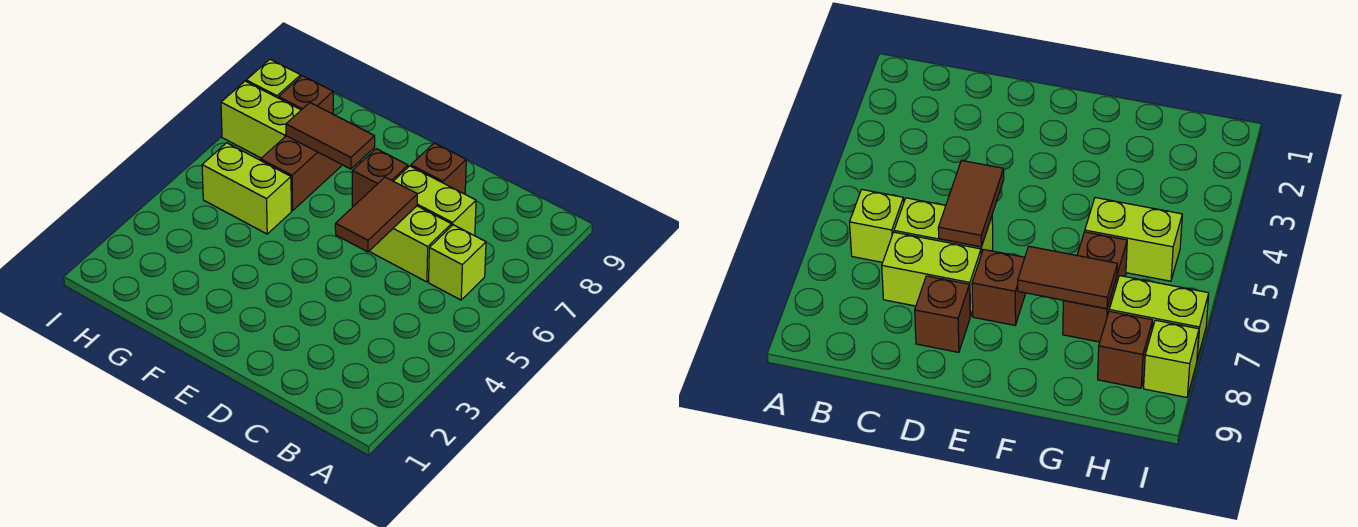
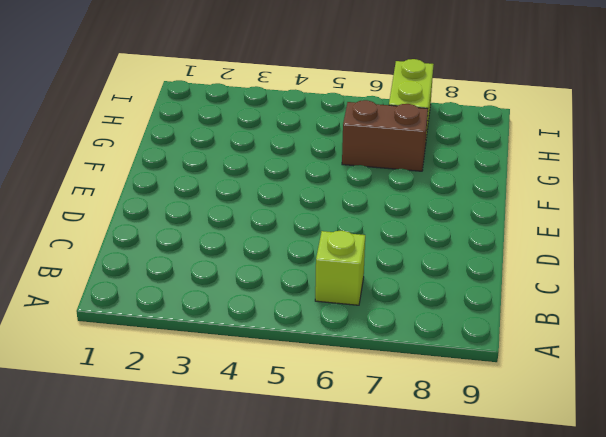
none -> lime brick C6:D6 level 1
none -> lime brick C7:D7 level 1
none -> brown brick D8 level 1

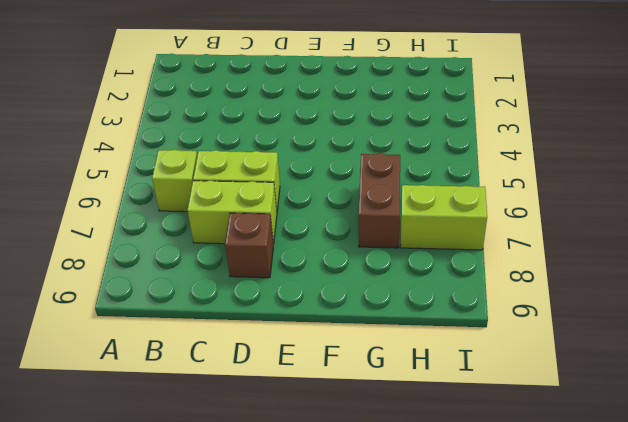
none -> brown brick E7 level 1
none -> lime brick G5:H5 level 1
none -> brown brick H8 level 1

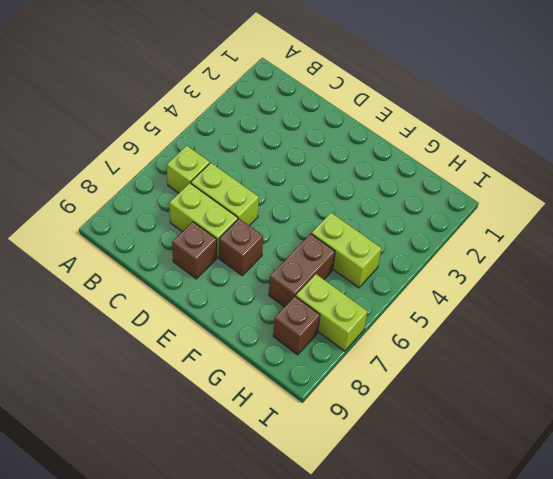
none -> lime brick I8 level 1
none -> brown tile D5:D6 level 2
none -> brown tile F7:G7 level 2

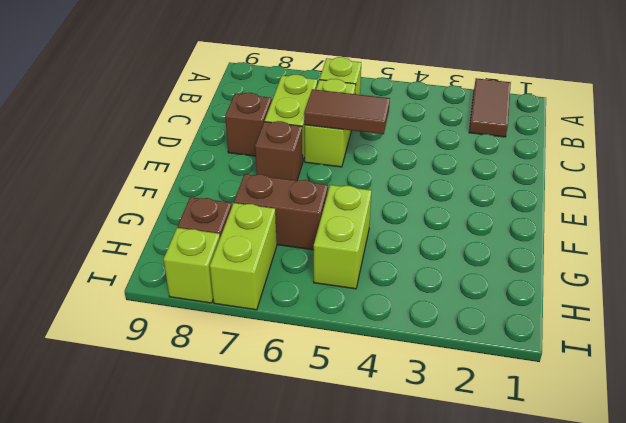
brown tile A2:B2 level 1 -> brown tile F7:G7 level 2

